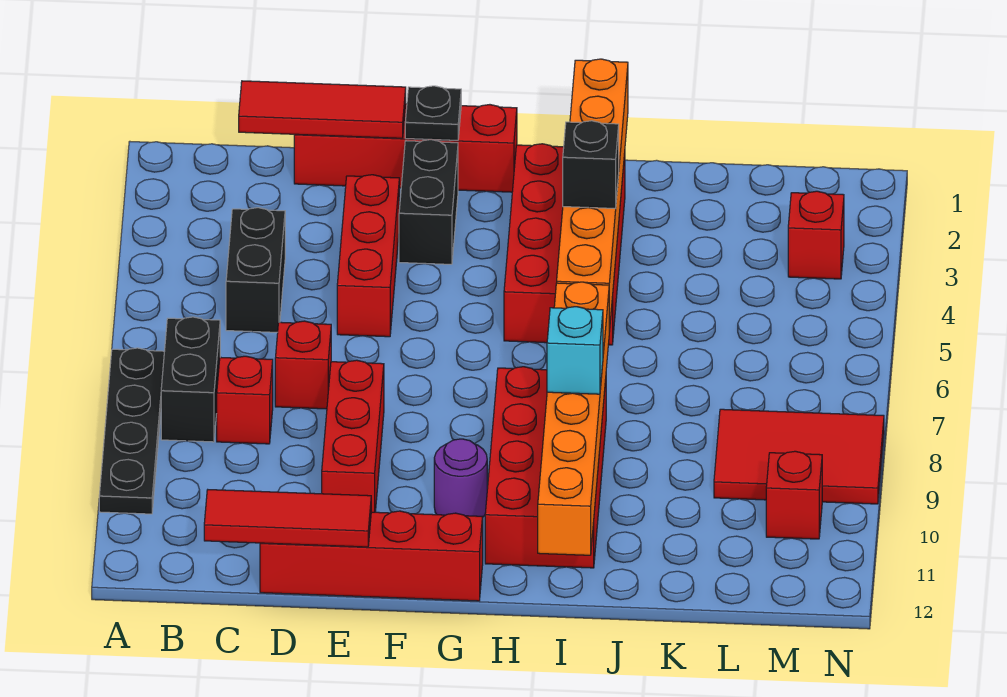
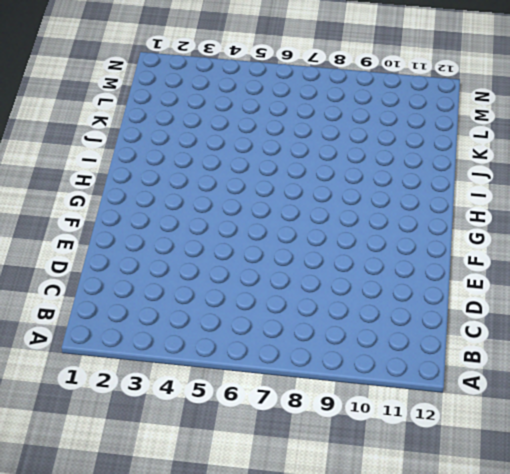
none -> black plate A7:A10 level 1
none -> black brick B7:B8 level 1
none -> black brick C4:C5 level 1

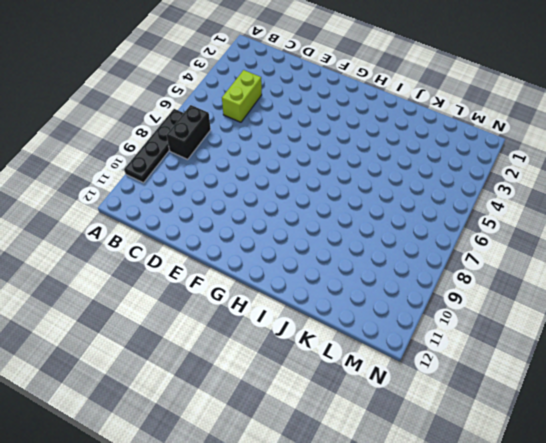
lime brick C4:C5 level 1 -> black brick C4:C5 level 1
none -> red brick C8 level 1
none -> red brick D1:G1 level 1
none -> red brick D7 level 1

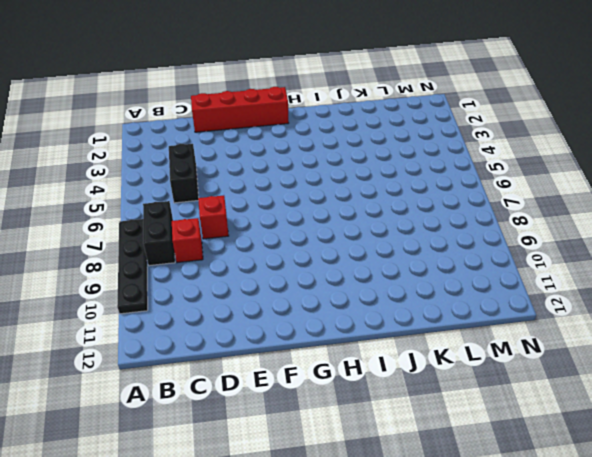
none -> red brick D12:G12 level 1
none -> red brick E3:E5 level 1
none -> red brick E8:E10 level 1

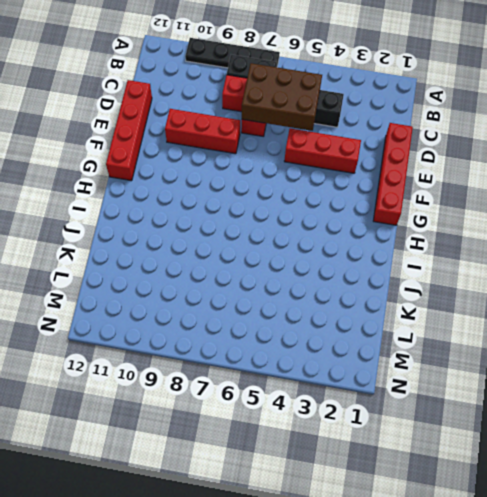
brown brick C5:D7 level 2 -> none
none -> black brick F2:F3 level 1
none -> purple round brick G10 level 1
none -> red brick H2:I5 level 1

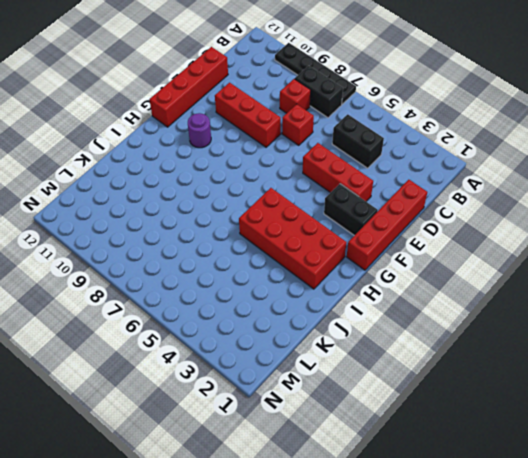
none -> red brick H8:I11 level 1
none -> red tile L8:N9 level 1
none -> red brick M3 level 1

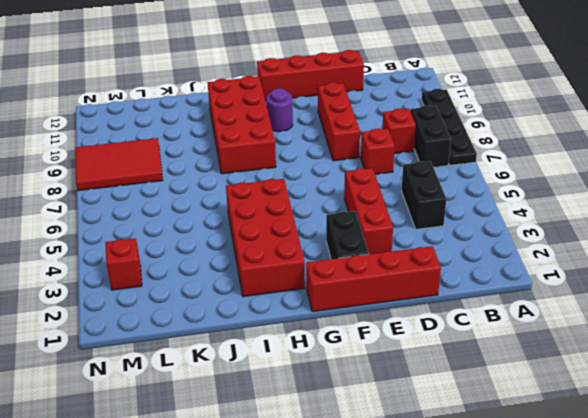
none -> red brick M10 level 1
none -> red tile C1:E1 level 2
none -> red tile C12:E12 level 2

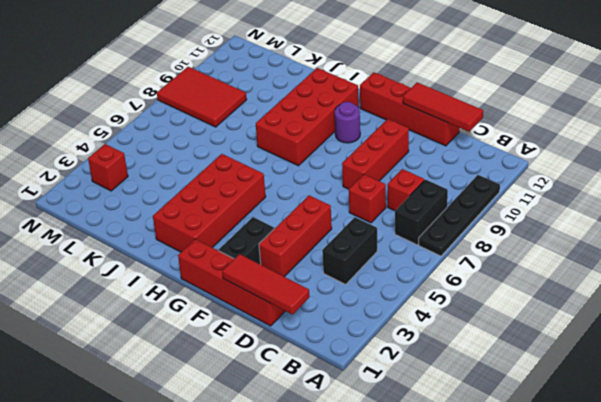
none -> red brick M10 level 1
none -> black plate F1 level 2
none -> orange brick I1:I6 level 2

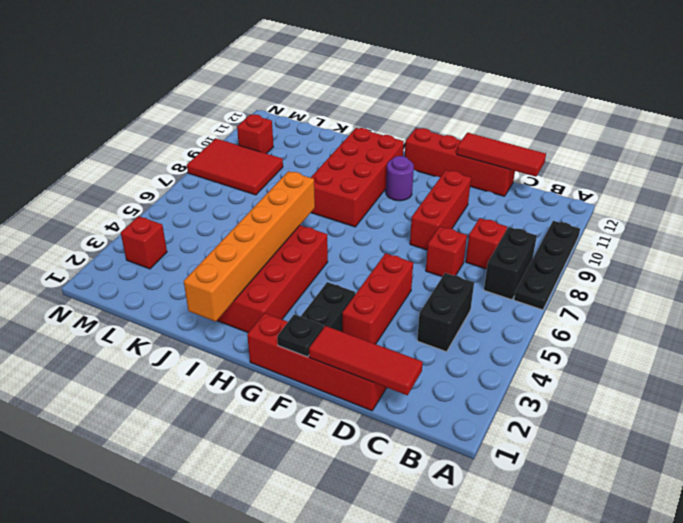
none -> orange brick I7:I12 level 2
none -> black brick I4 level 3
none -> cyan brick I9 level 3

